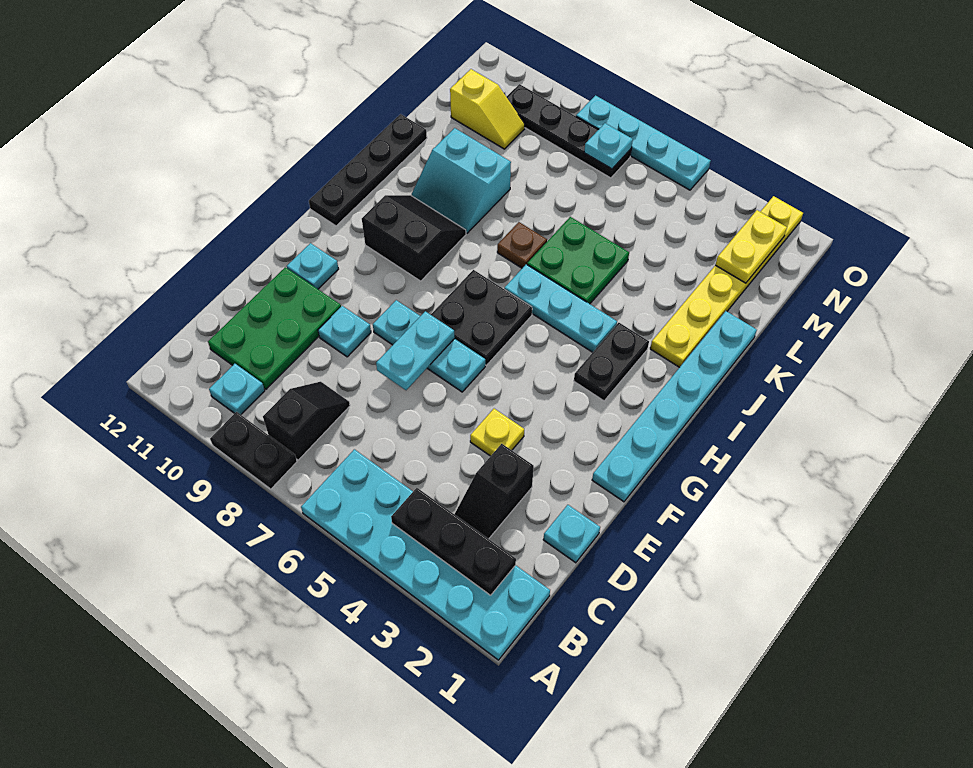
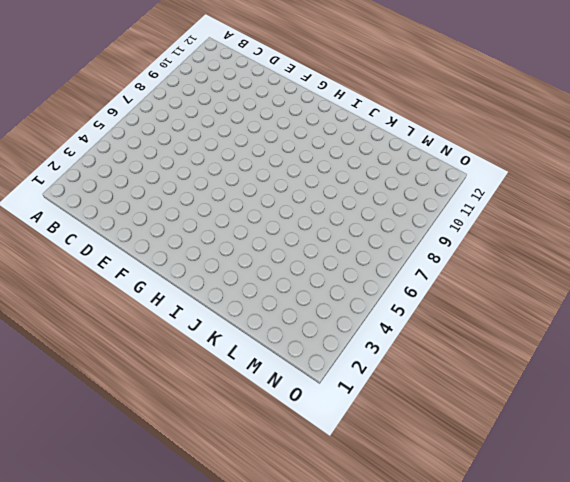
none -> cyan plate A1:B6 level 1
none -> black plate A8:A9 level 1
none -> black slope B8:C8 level 1 top B

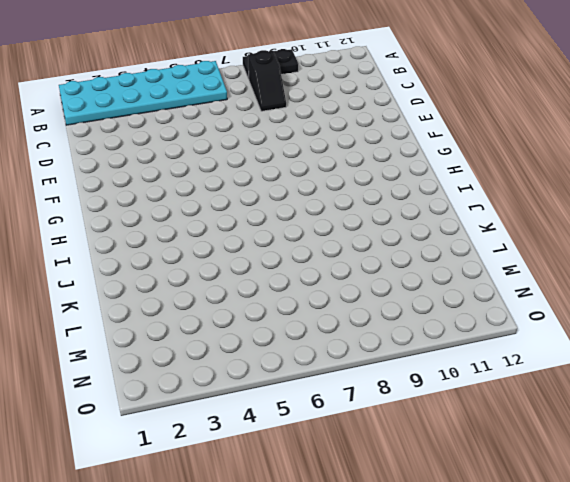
none -> cyan plate B10 level 1
none -> black slope C3:D3 level 1 top D
none -> green plate C10:E11 level 1

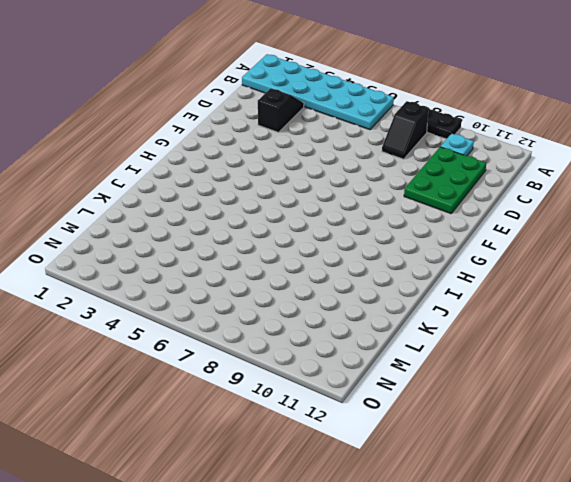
none -> cyan plate D1 level 1
none -> yellow plate E4 level 1
none -> cyan plate E9 level 1

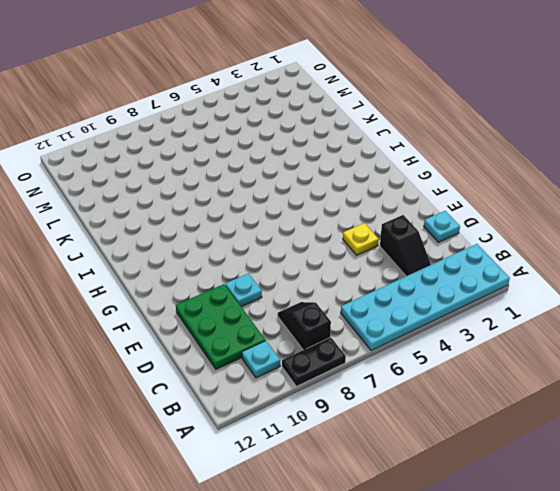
none -> cyan plate F1:K1 level 1
none -> cyan plate F6:F8 level 1
none -> cyan plate F11 level 1

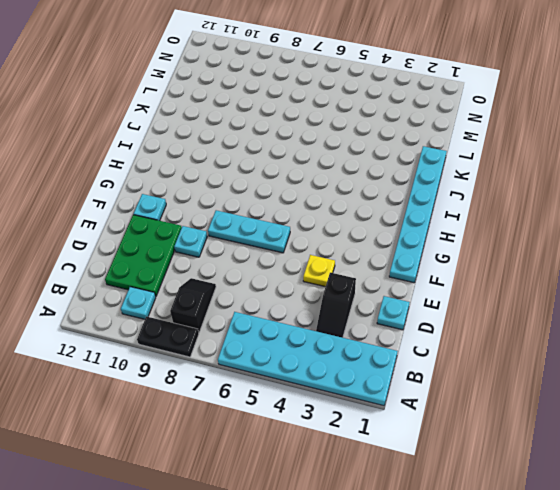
none -> black plate G6:H7 level 1
none -> black plate H3:I3 level 1
none -> black slope H9:I10 level 1 top H

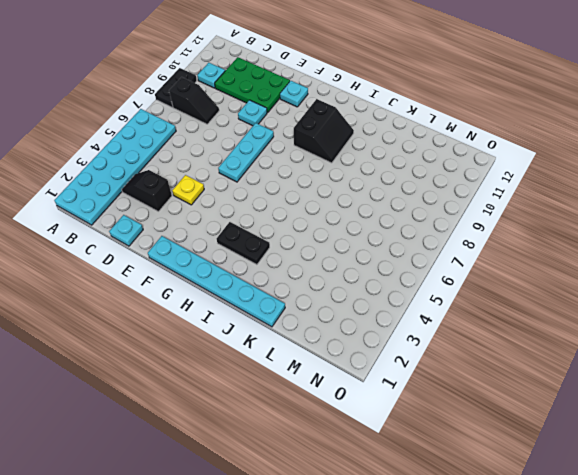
none -> black plate G6:H7 level 1
none -> black plate H12:K12 level 1
none -> cyan plate I4:I6 level 1

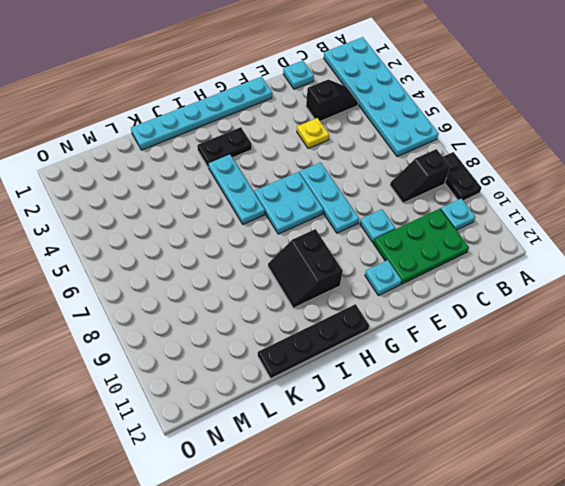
cyan plate G6:H7 level 1 -> black plate G6:H7 level 1
none -> yellow plate J2:O2 level 1
none -> green plate J5:K6 level 1
none -> brown plate J7 level 1

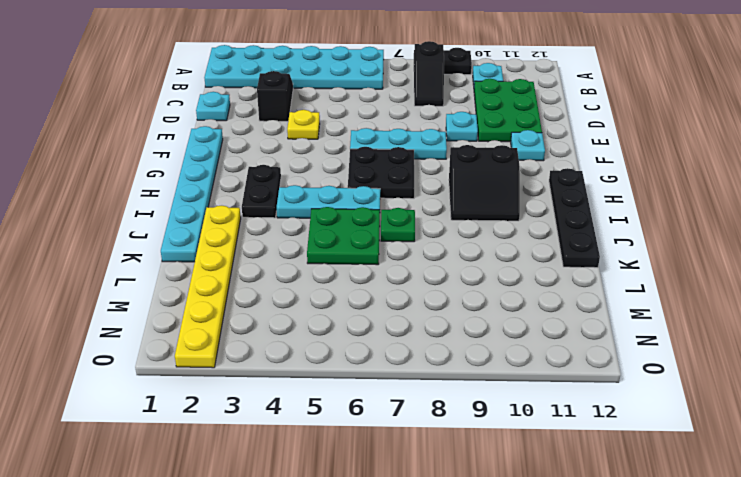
green plate J7 level 1 -> brown plate J7 level 1
none -> cyan slope J9:K10 level 1 top K
none -> yellow slope M10:M11 level 1 top 11
none -> black plate N7:N10 level 1

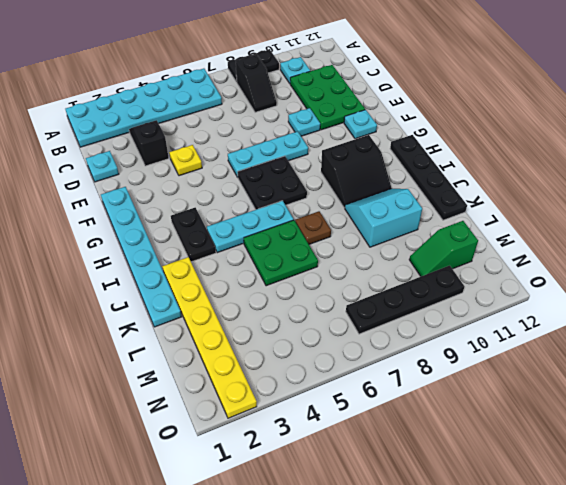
green slope M10:M11 level 1 top 11 -> yellow slope M10:M11 level 1 top 11
none -> cyan plate O5:O8 level 1
none -> black plate B2:B4 level 2
none -> cyan plate E7:F7 level 2

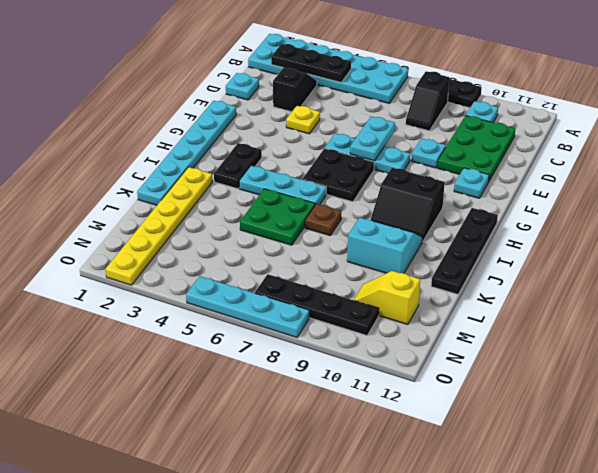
none -> yellow plate M2:N2 level 2
none -> cyan plate N7 level 2

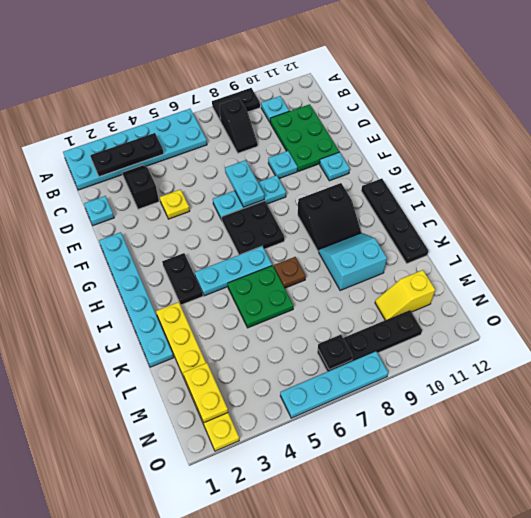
black plate N7 level 2 -> cyan plate N7 level 2

